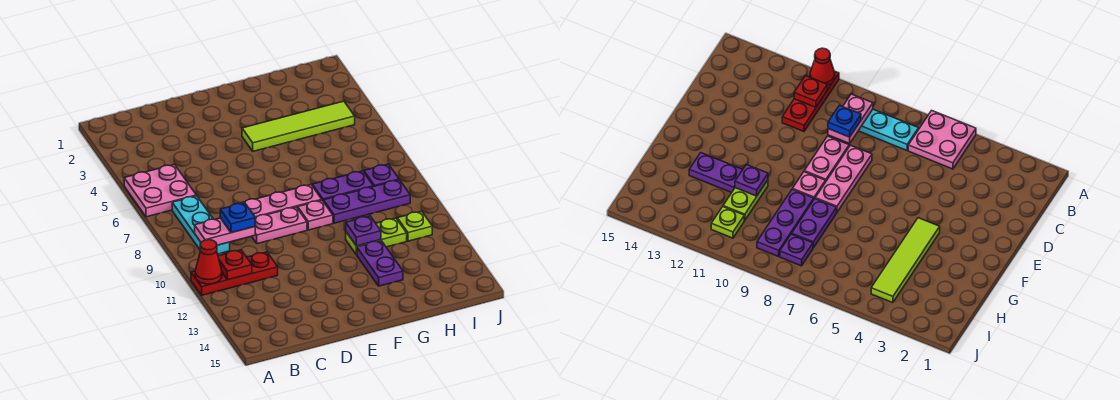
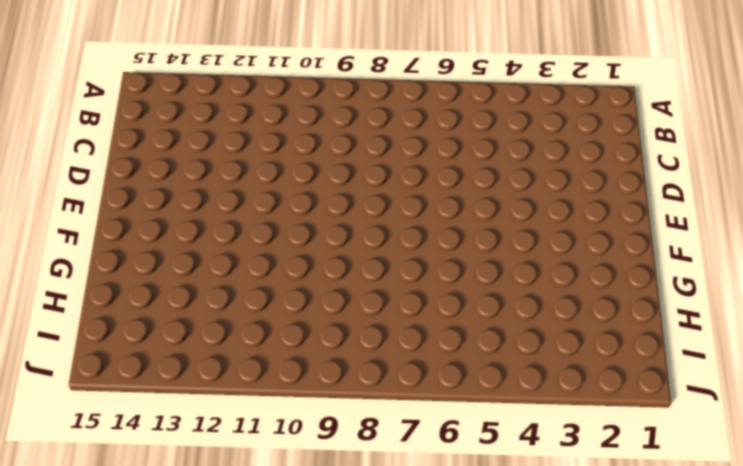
none -> pink plate A5:B6 level 1
none -> red plate A11:C11 level 1
none -> cyan plate B7:B9 level 1

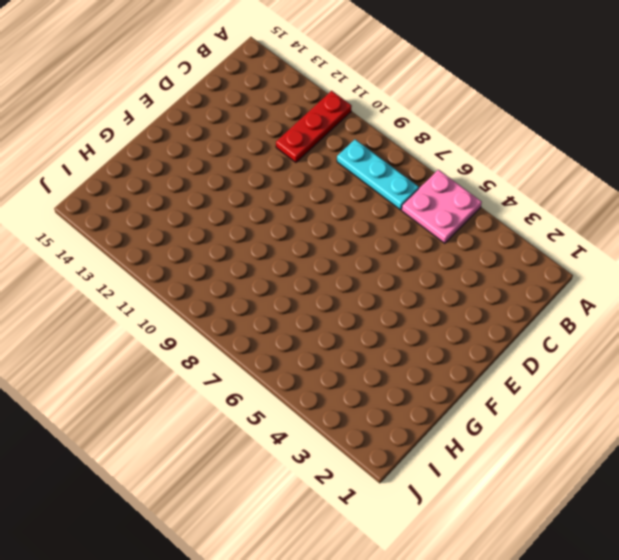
none -> pink plate D8:F8 level 1
none -> pink plate D9:E9 level 1
none -> lime tile F4:I4 level 1

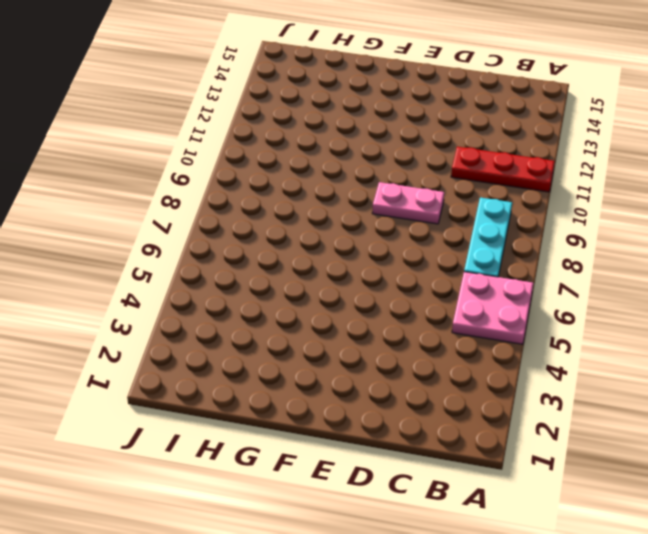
none -> pink plate D8:F8 level 1
none -> lime tile F4:I4 level 1
none -> pink plate F9 level 1

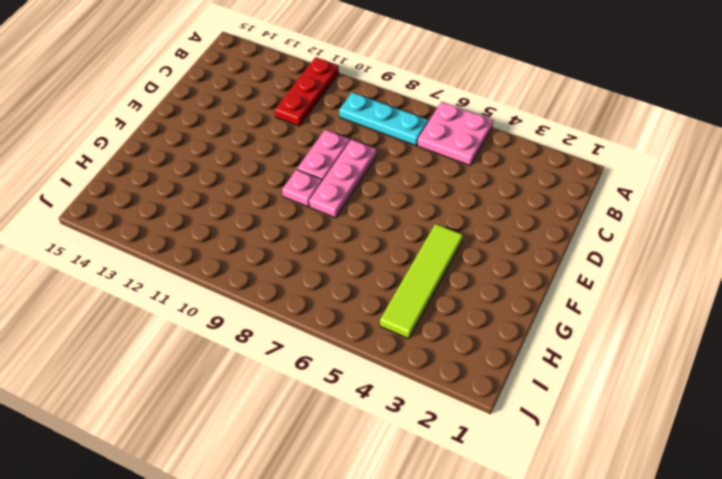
none -> purple plate G8:H8 level 1
none -> purple plate G9:I9 level 1
none -> lime plate G11:H11 level 1

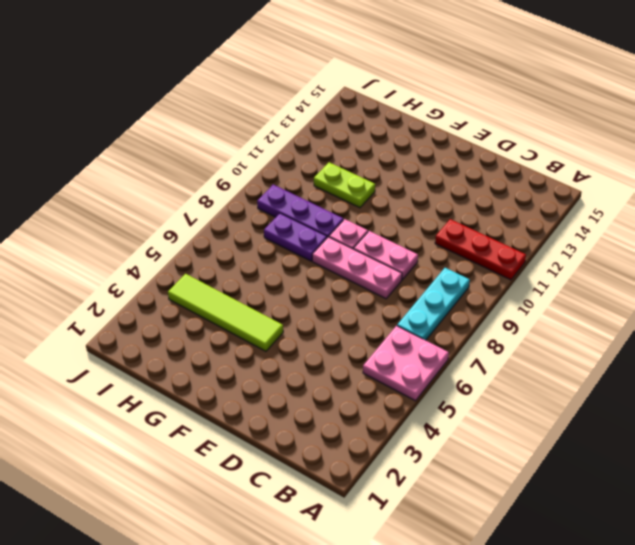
none -> purple plate G12:G13 level 1
none -> purple plate I8 level 1
none -> lime plate I11 level 1

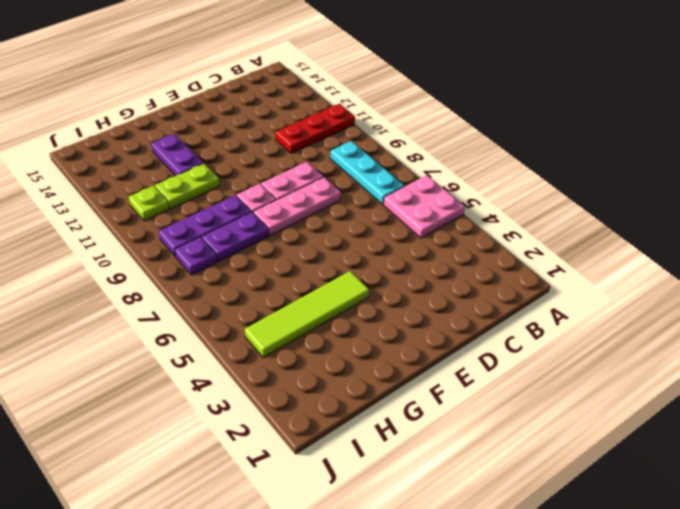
none -> red cone A11 level 2
none -> pink plate B9:C9 level 2
none -> red plate B11 level 2

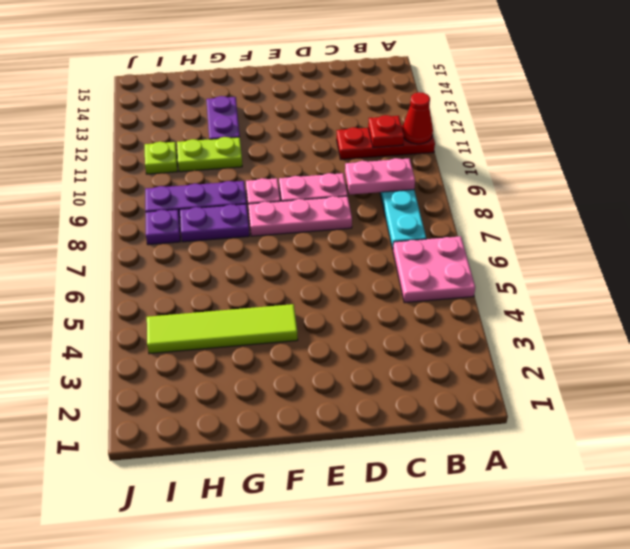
none -> purple plate G11 level 2
none -> blue plate C9 level 3

